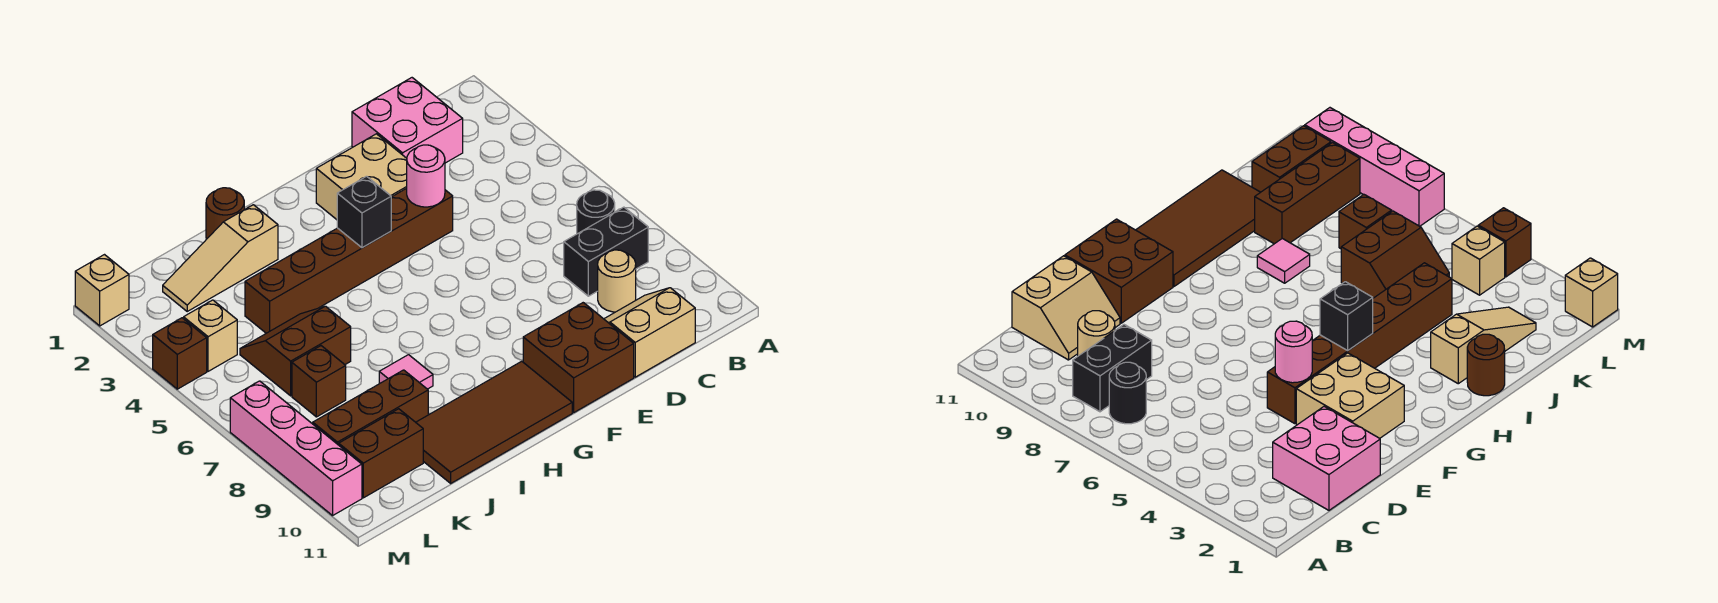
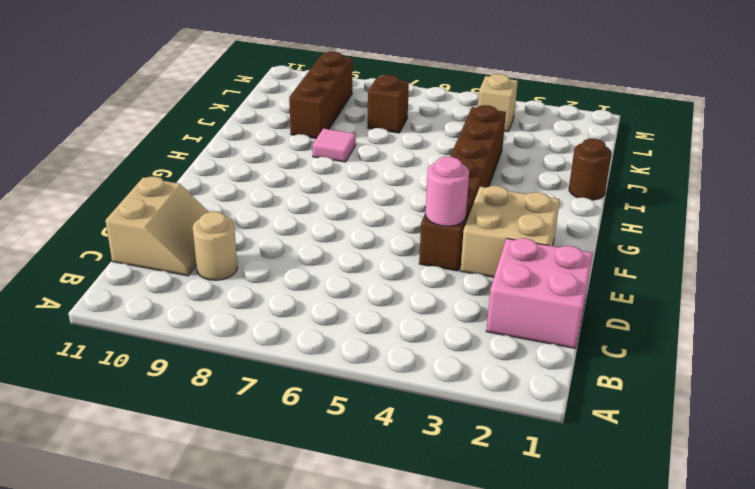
none -> black round brick B7 level 1
none -> black brick B8:C8 level 1
none -> brown brick E10:F11 level 1

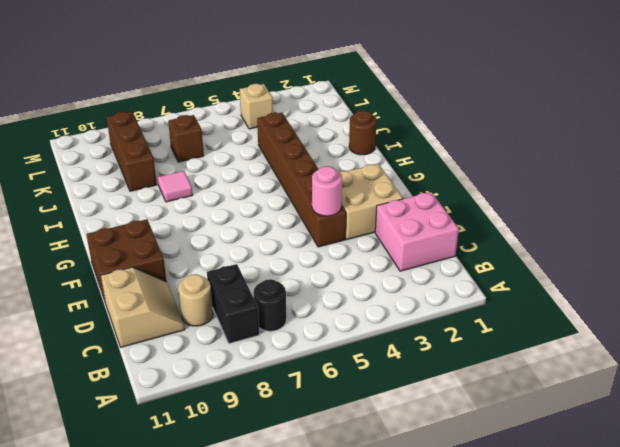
none -> brown tile G10:J11 level 1
none -> tan slope I2:K2 level 1 top I
none -> brown slope J5:K6 level 1 top 6

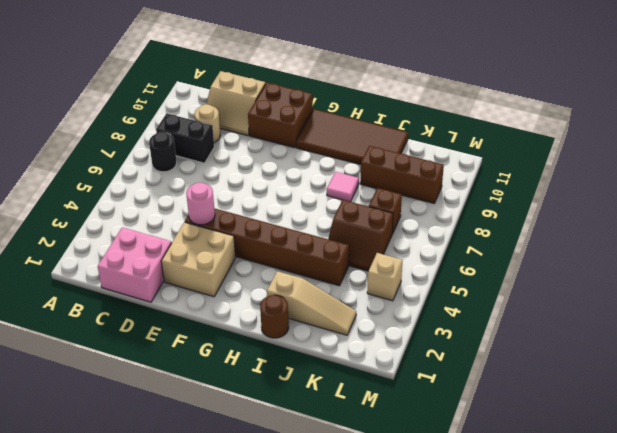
none -> brown brick K10:L10 level 1
none -> tan brick M1 level 1
none -> brown brick M4 level 1

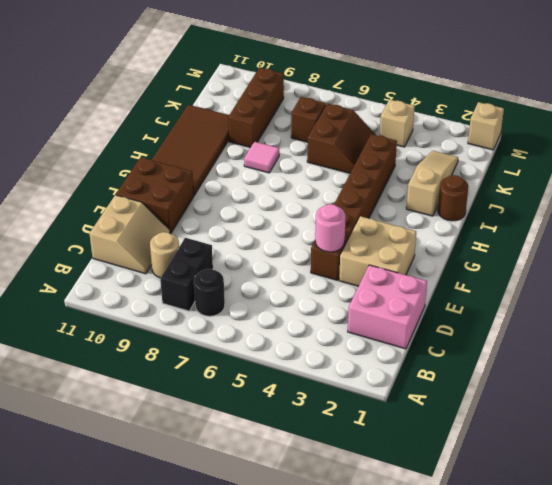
none -> brown brick K10:L10 level 1
none -> brown brick M4 level 1
none -> pink brick M7:M10 level 1

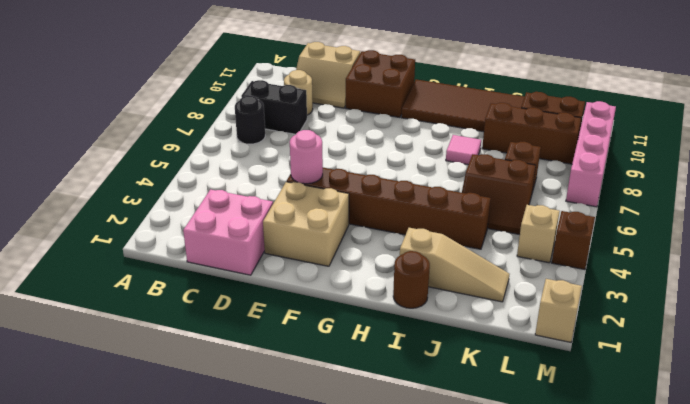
none -> black brick G4 level 2

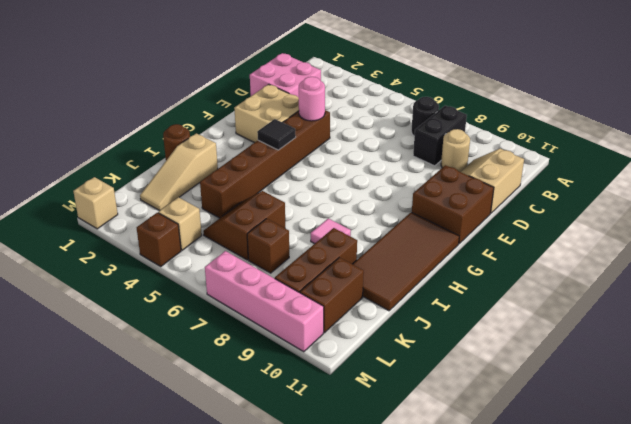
black tile G4 level 2 -> black brick G4 level 2

